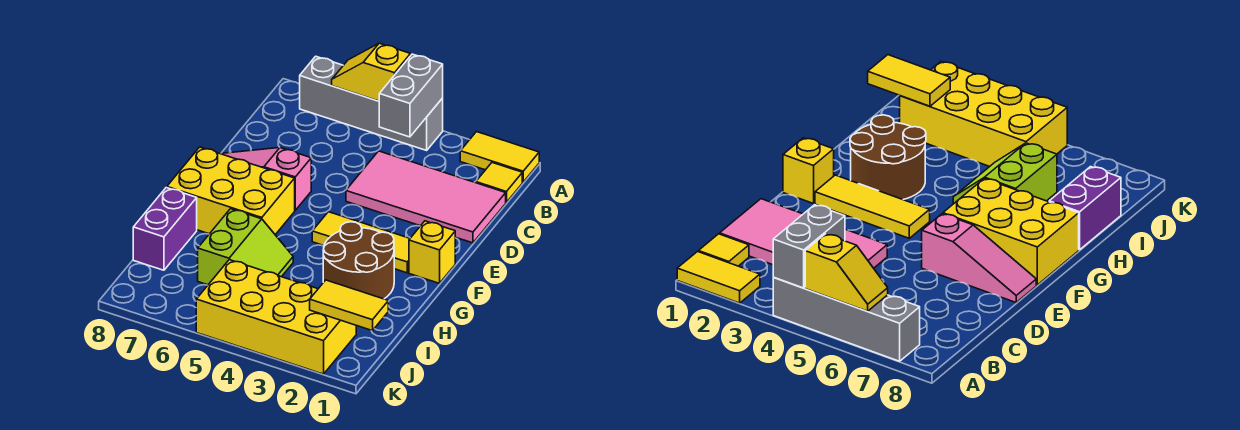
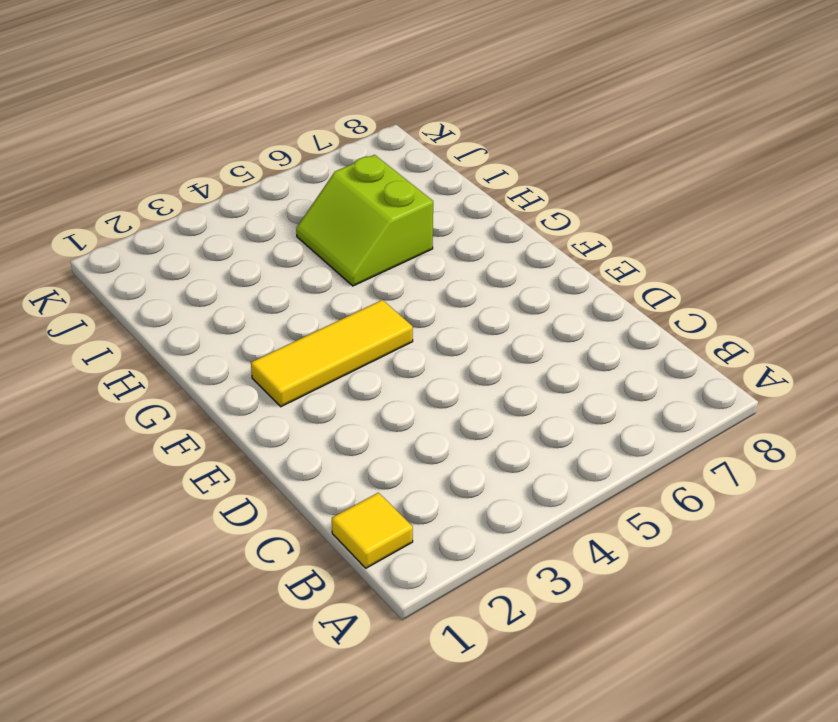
none -> yellow tile A1:A2 level 1
none -> grey brick A4:A7 level 1
none -> pink tile C1:D4 level 1

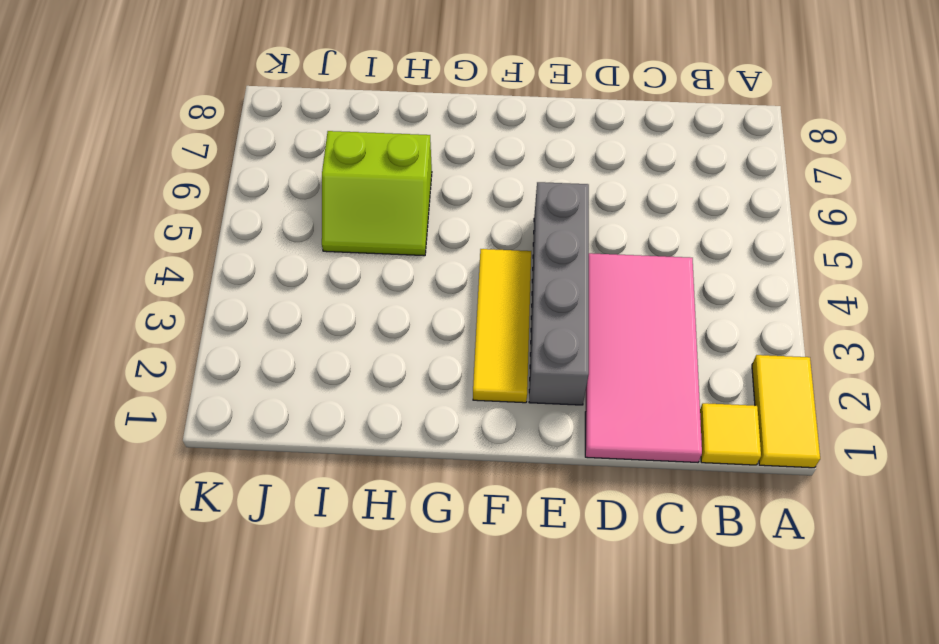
grey brick E2:E5 level 1 -> grey brick A4:A7 level 1
none -> pink slope E6:E8 level 1 top 6
none -> yellow brick F1 level 1
none -> yellow brick F6:G8 level 1

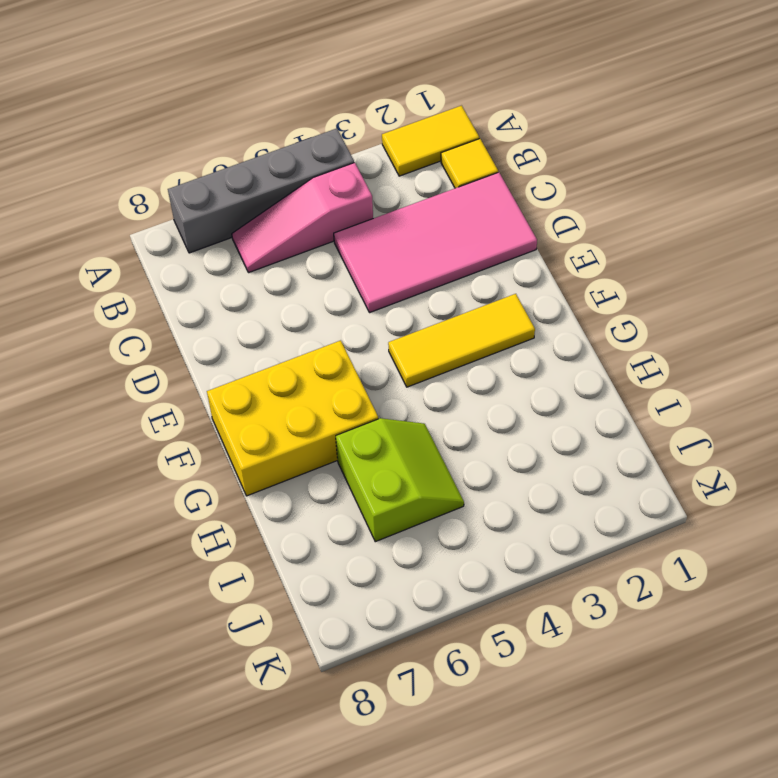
pink slope B4:B6 level 1 top 4 -> pink slope E6:E8 level 1 top 6
none -> yellow brick F1 level 1
none -> brown round brick G2:H3 level 1
none -> purple brick H8:I8 level 1

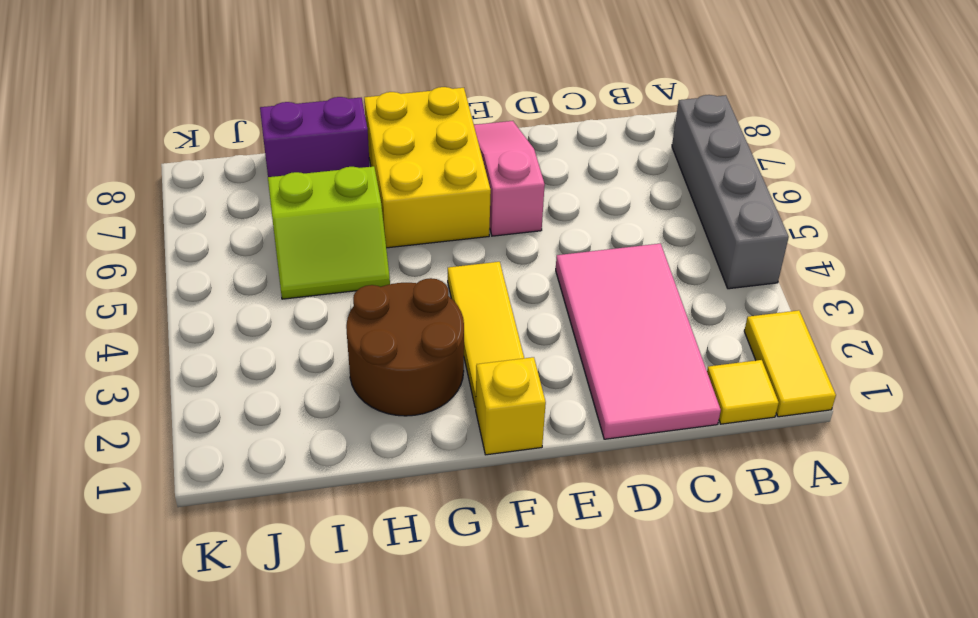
none -> yellow brick J2:K5 level 1
none -> grey brick A4:B4 level 2
none -> yellow slope A5:A6 level 2 top 5

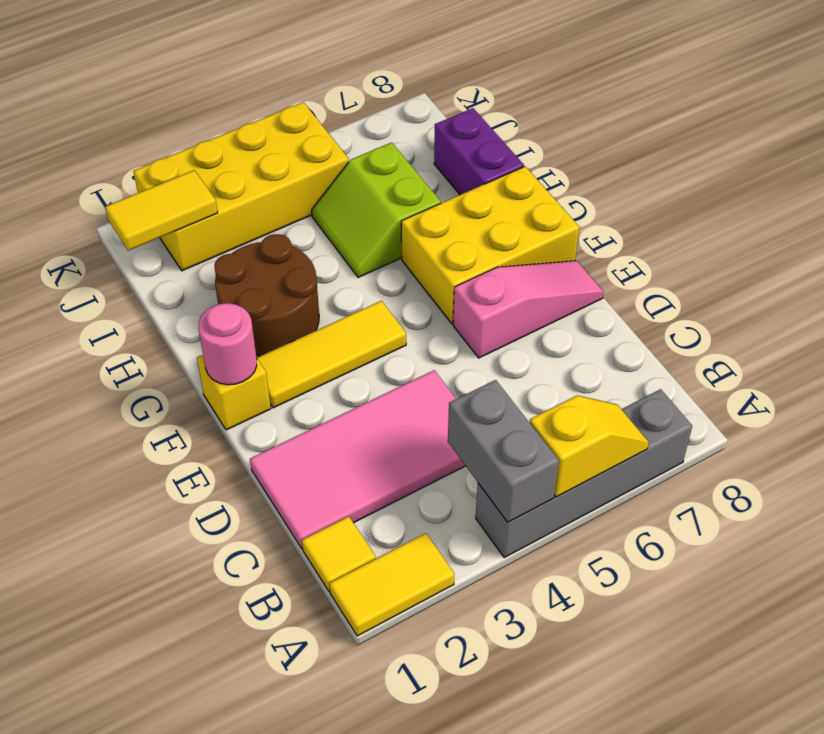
pink round brick F1 level 2 -> none

